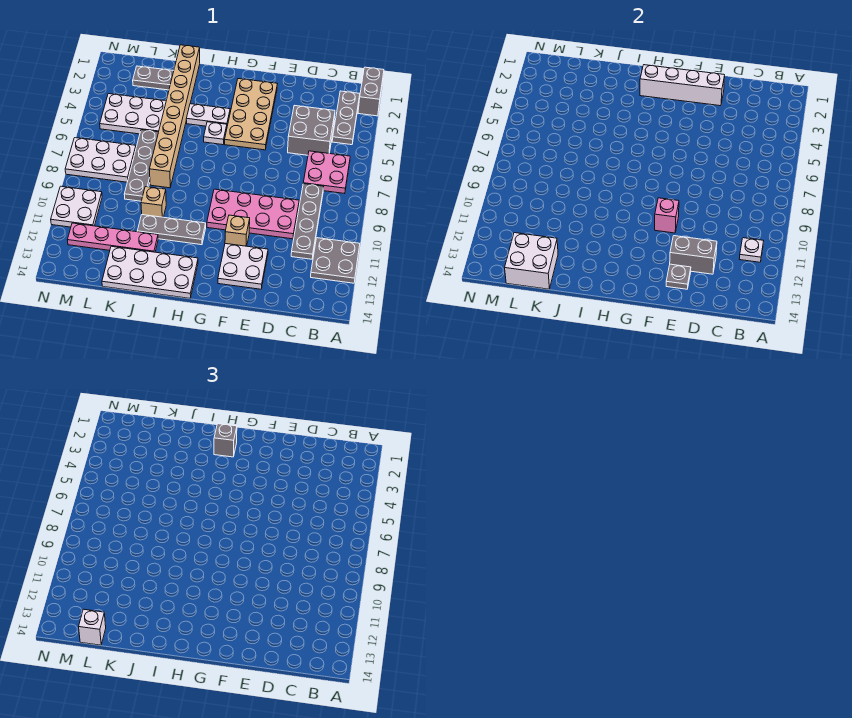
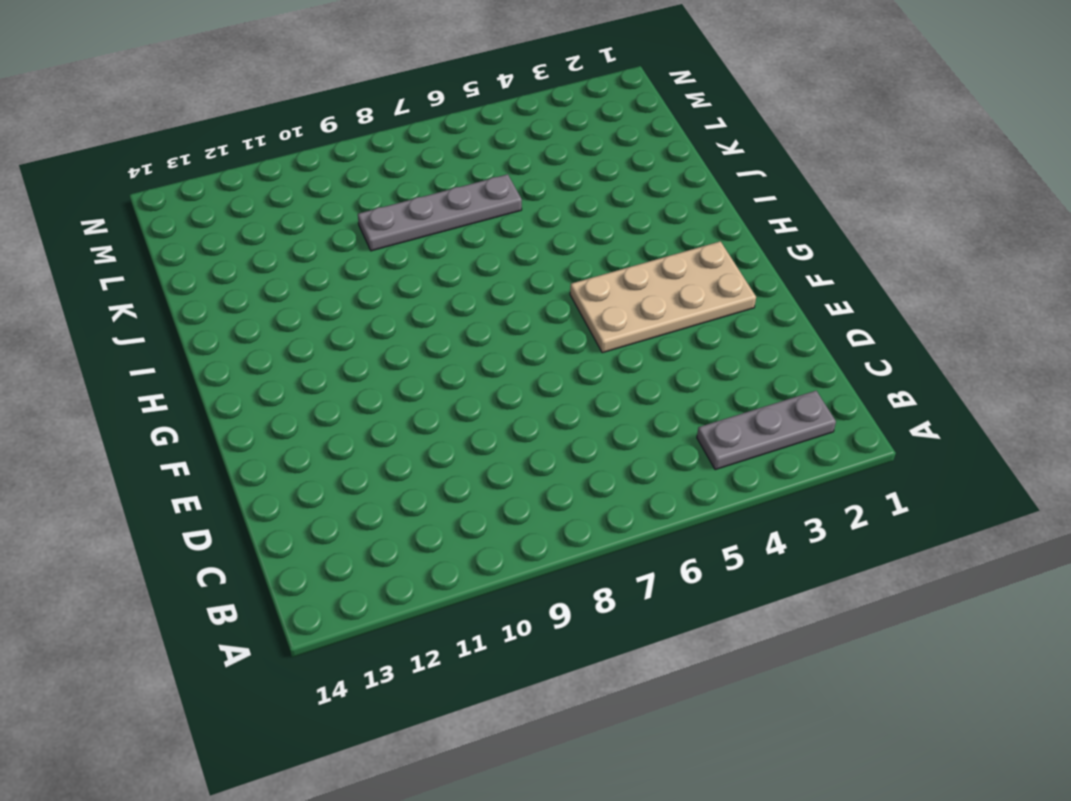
none -> grey brick A1:A2 level 1
none -> grey plate A11:B12 level 1
none -> pink plate B6:C7 level 1
none -> grey brick C4:D5 level 1

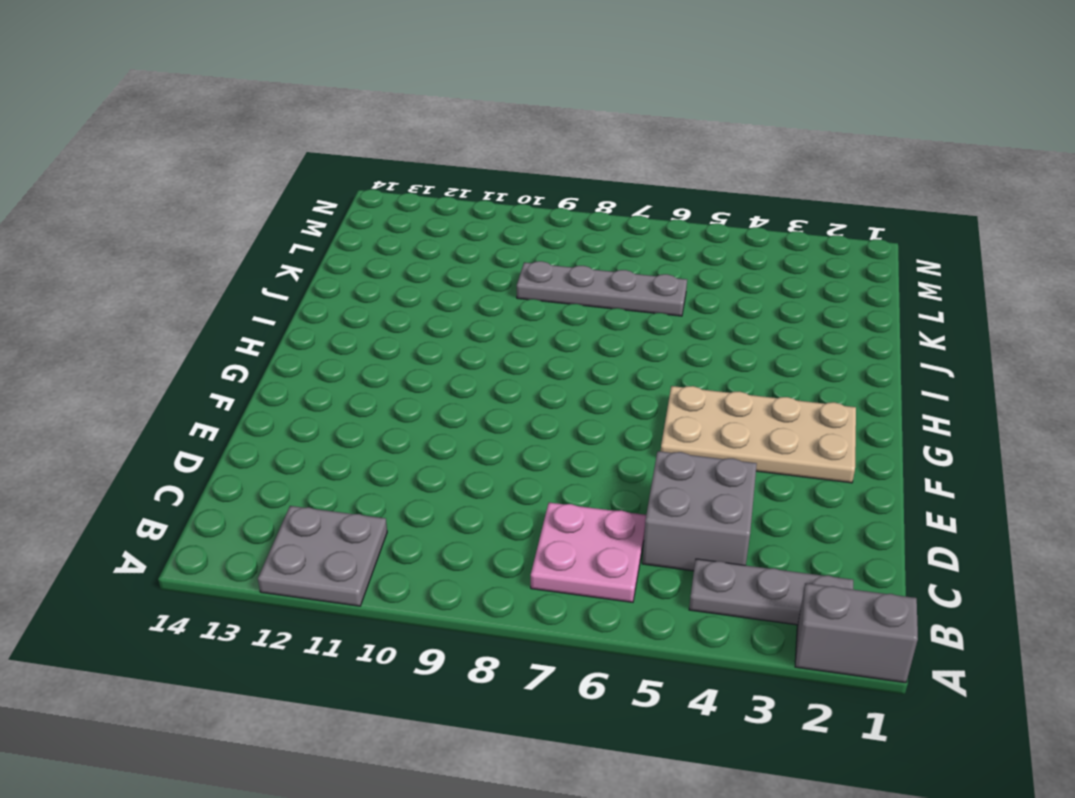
none -> grey plate C8:C11 level 1
none -> pink plate D9:G10 level 1
none -> white plate E12:F13 level 1
none -> tan brick F11 level 1

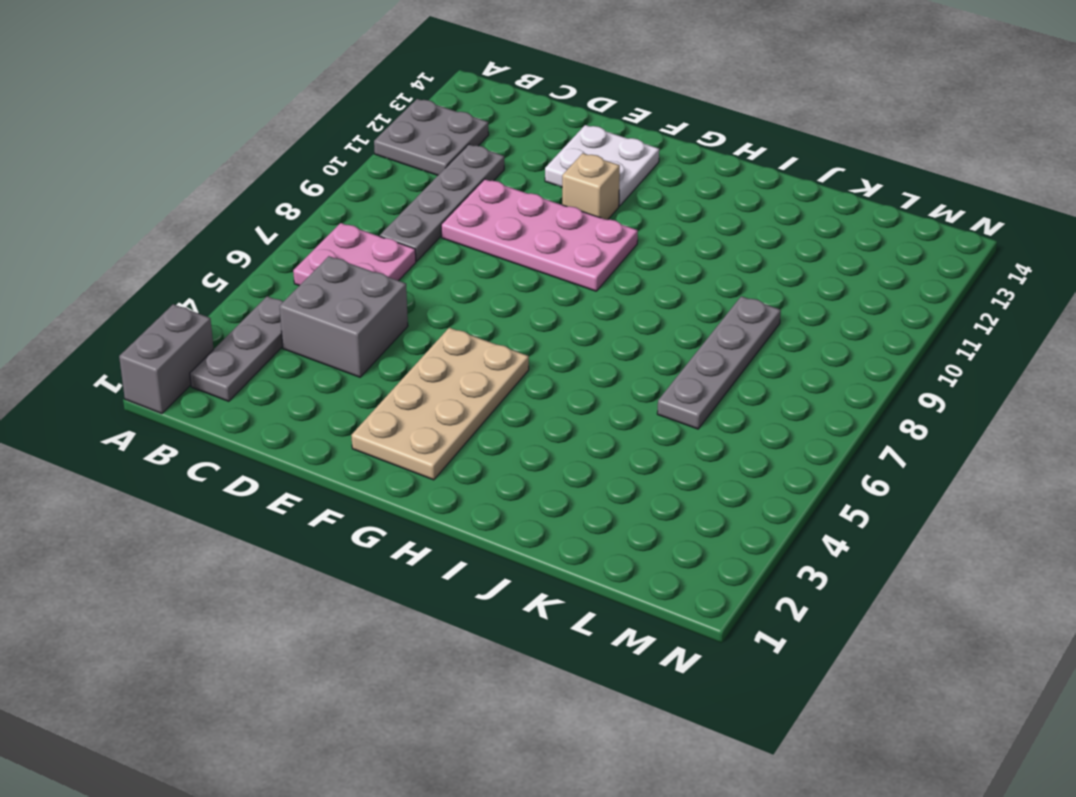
none -> white plate H4:I4 level 1
none -> white plate H5 level 1
none -> grey plate H11:J11 level 1
none -> white plate H13:K14 level 1

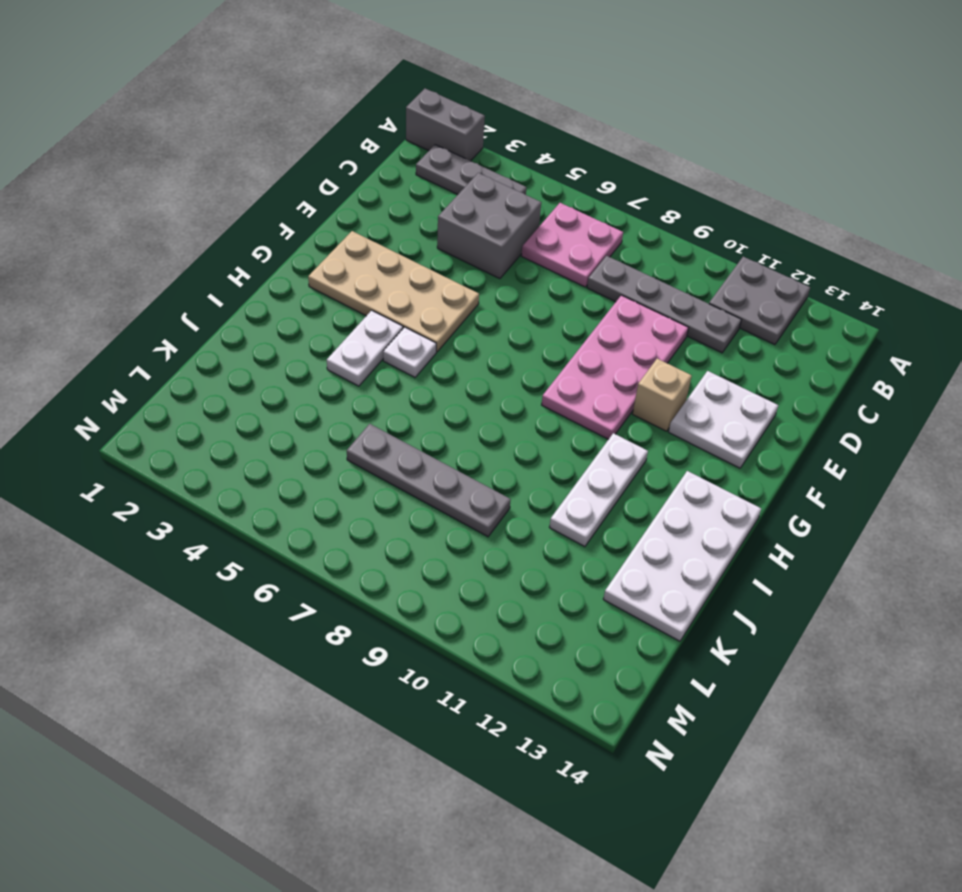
white plate H11:J11 level 1 -> grey plate H11:J11 level 1
none -> tan brick J1:J8 level 1
none -> tan brick J10 level 1
none -> pink plate J12:M12 level 1
none -> grey plate K2:L2 level 1

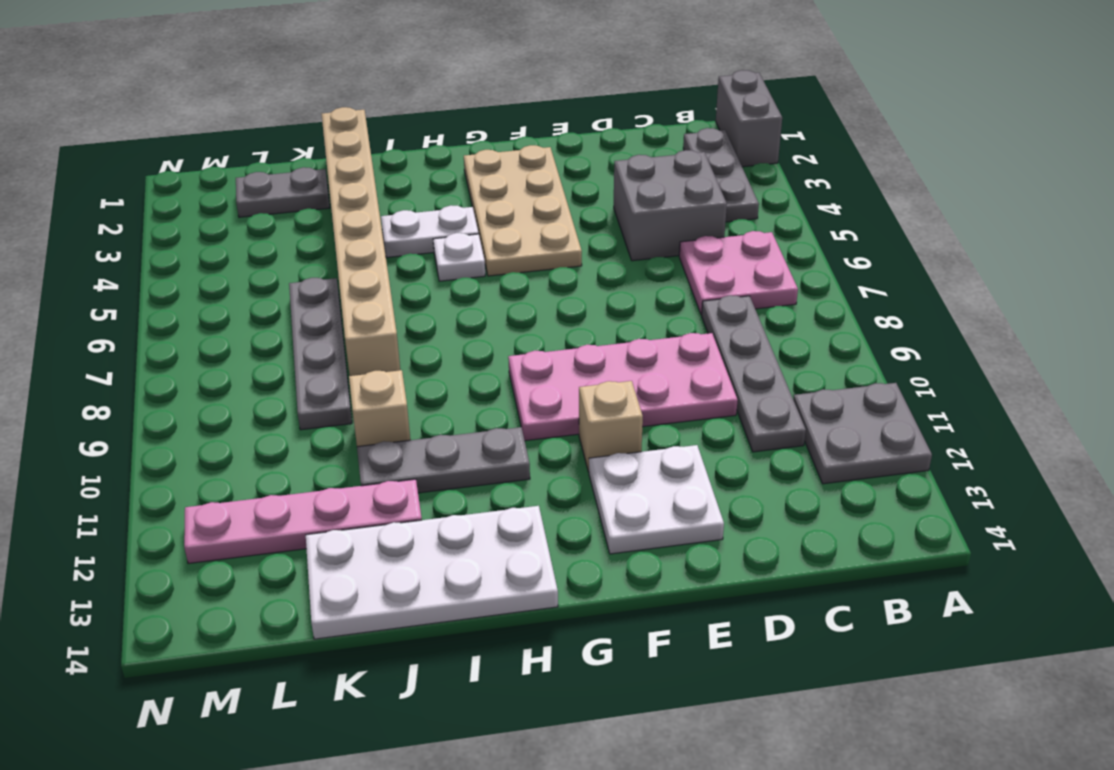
none -> white plate K4:M5 level 1
none -> white plate L7:N8 level 1
none -> white plate M10:N11 level 1
none -> white plate B11 level 2

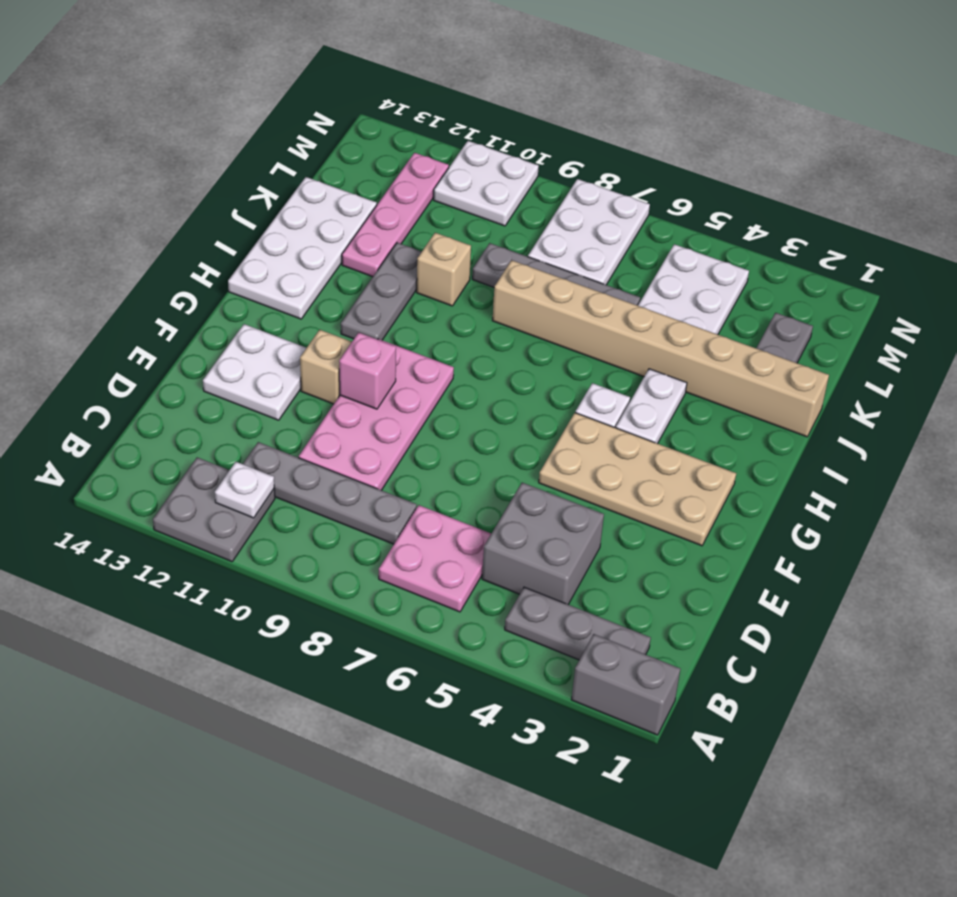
none -> grey brick D12:E12 level 2
none -> white brick E2:H2 level 2
none -> grey plate E13 level 2
none -> white brick K13:L14 level 2

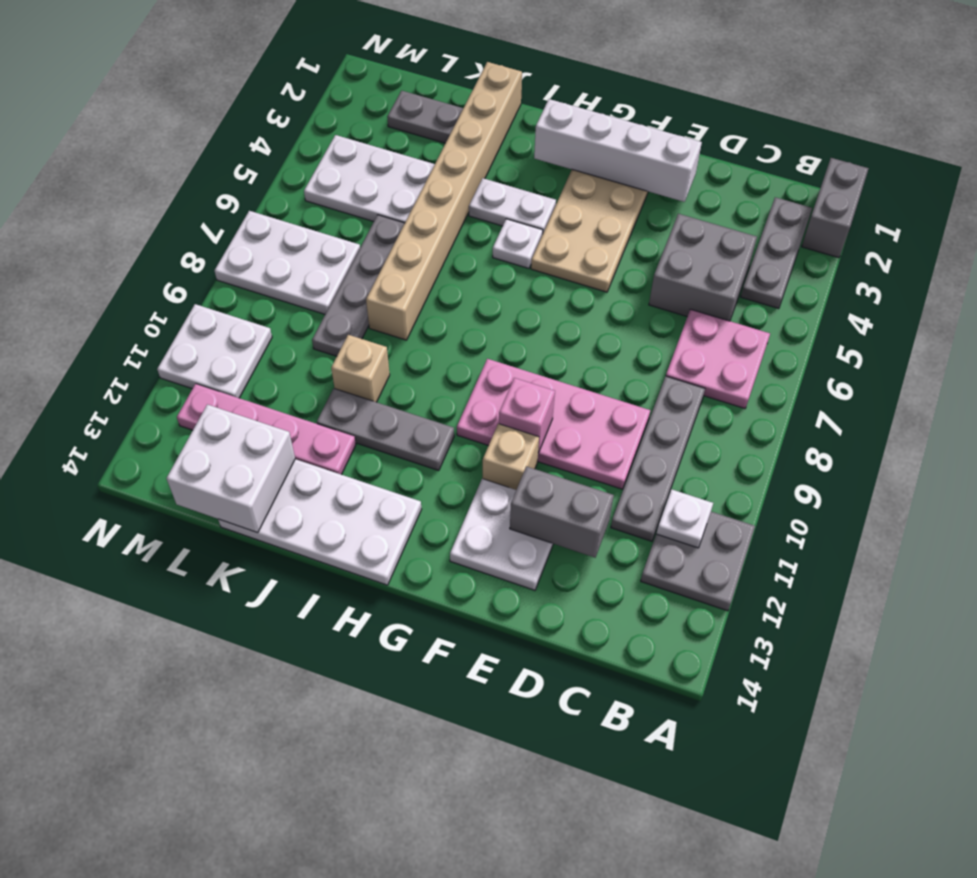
none -> grey plate E13 level 2
none -> grey brick H2 level 3
none -> white brick L14 level 3

